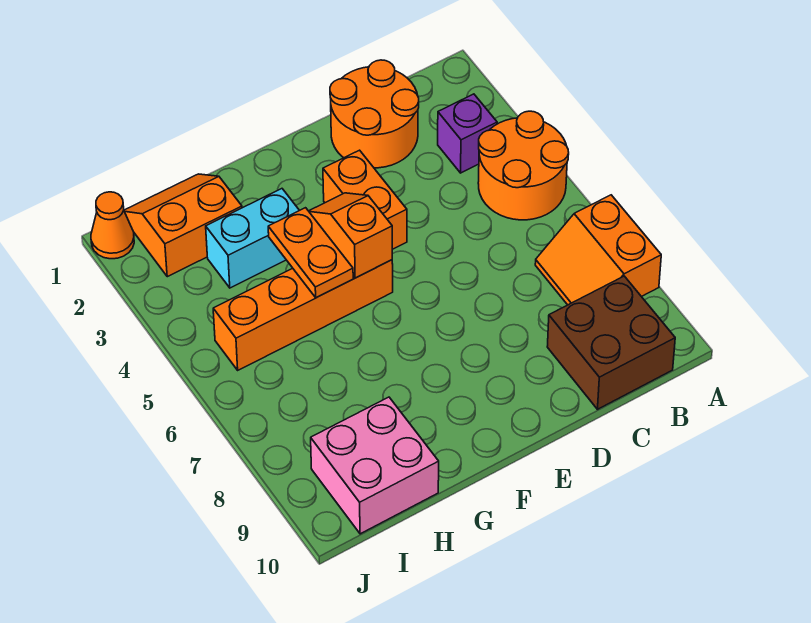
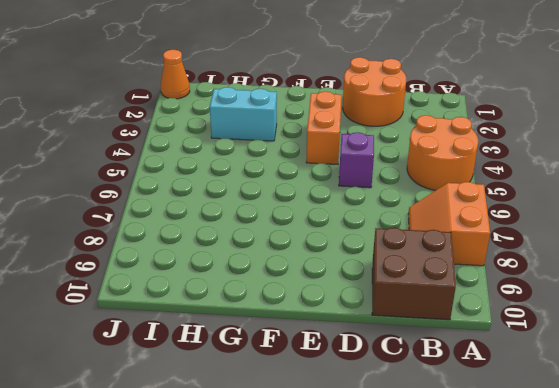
purple brick D5 level 1 -> purple brick B3 level 1
none -> orange brick F5:I5 level 1
none -> orange slope H1:I2 level 1 top 2
none -> pink brick H9:I10 level 1

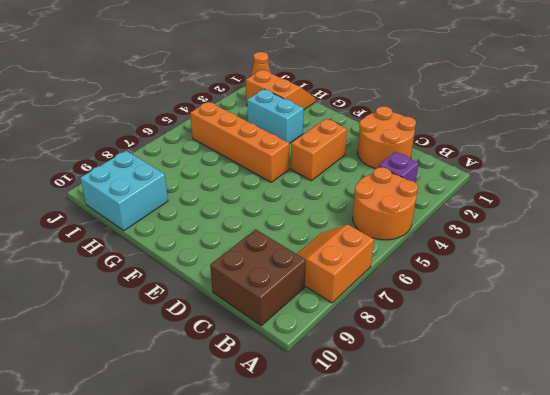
cyan brick H9:I10 level 1 -> pink brick H9:I10 level 1
none -> orange slope F4:F5 level 2 top 5
none -> orange plate G4:G5 level 2

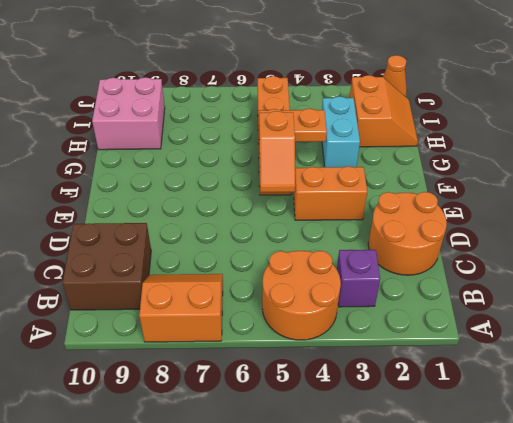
orange slope E5:F5 level 2 top F -> orange slope F4:F5 level 2 top 5

